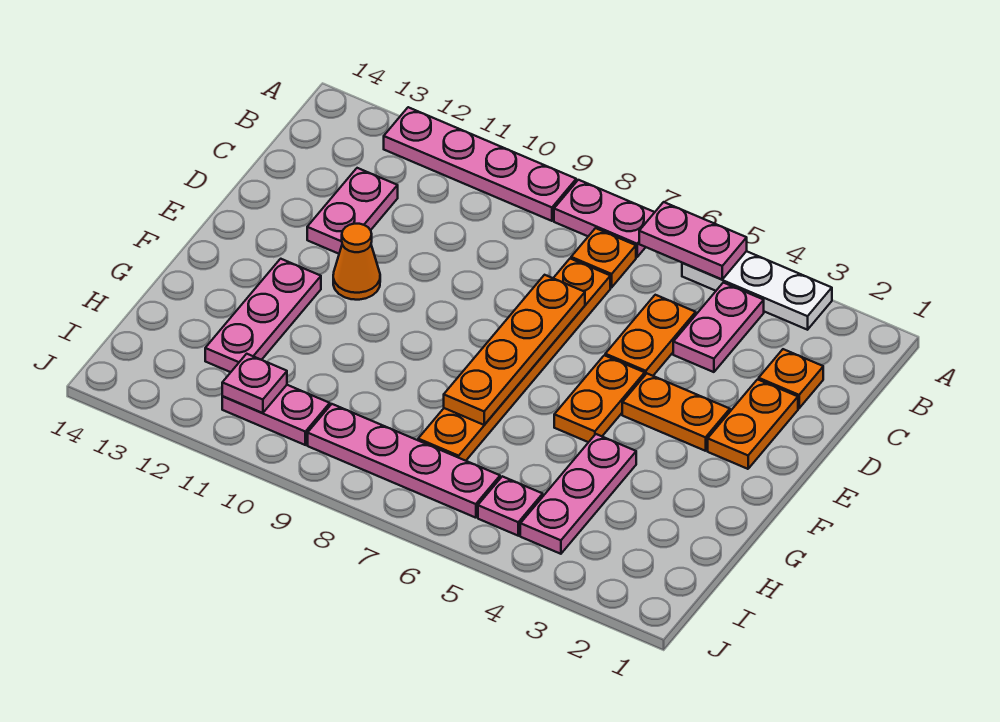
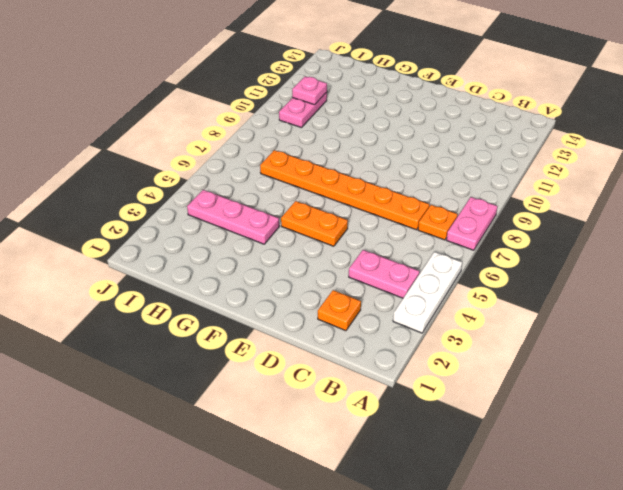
none -> pink plate A9:A12 level 1
none -> orange plate C5:D5 level 1
none -> pink plate C12:D12 level 1

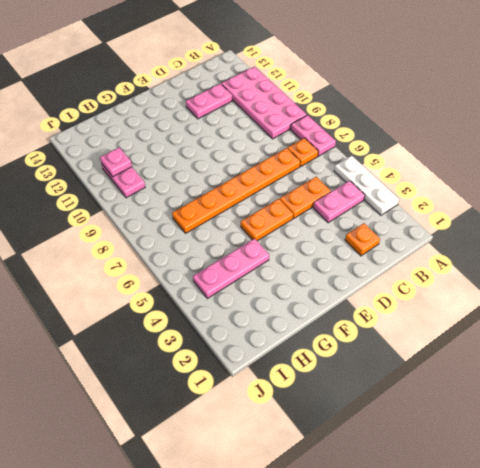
pink plate A9:B12 level 1 -> pink plate A9:A12 level 1
none -> orange plate D2:E2 level 1
none -> orange plate E3:E4 level 1
none -> orange cone E11 level 1

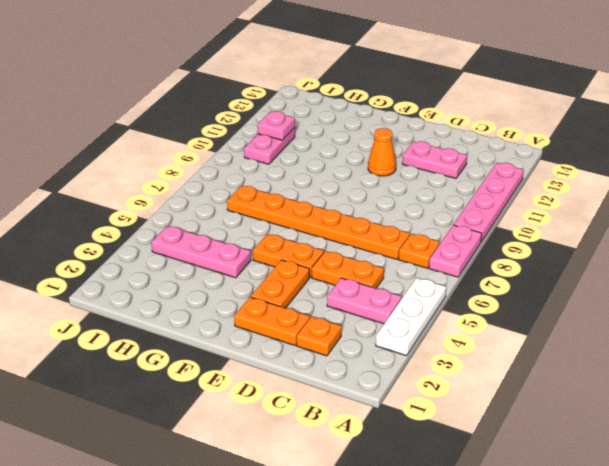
none -> pink plate F12:H12 level 1
none -> pink plate I5 level 1
none -> pink plate I6:I9 level 1

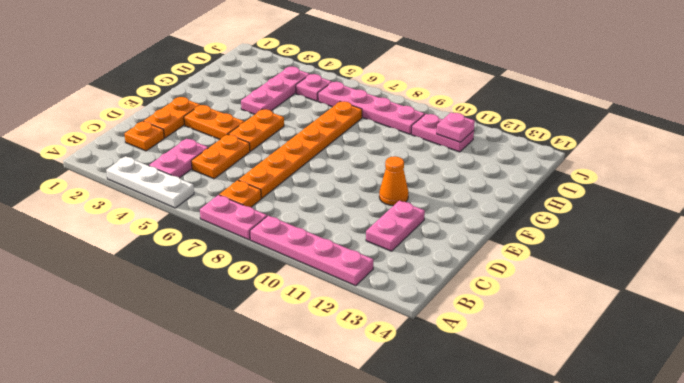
none -> pink plate F12:H12 level 1
none -> pink plate A5:A6 level 2
none -> orange plate D7:G7 level 2

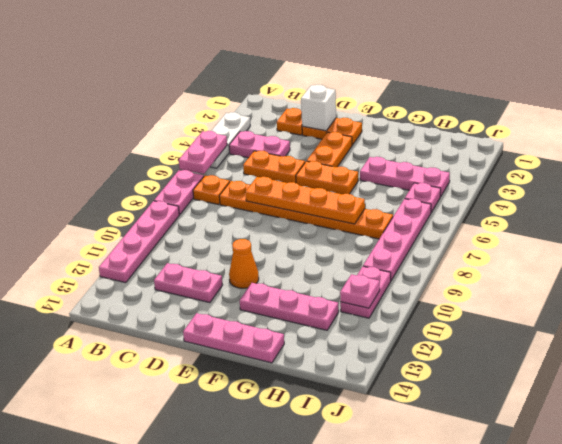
white brick D2 level 2 -> none
pink plate E14:G14 level 1 -> none

